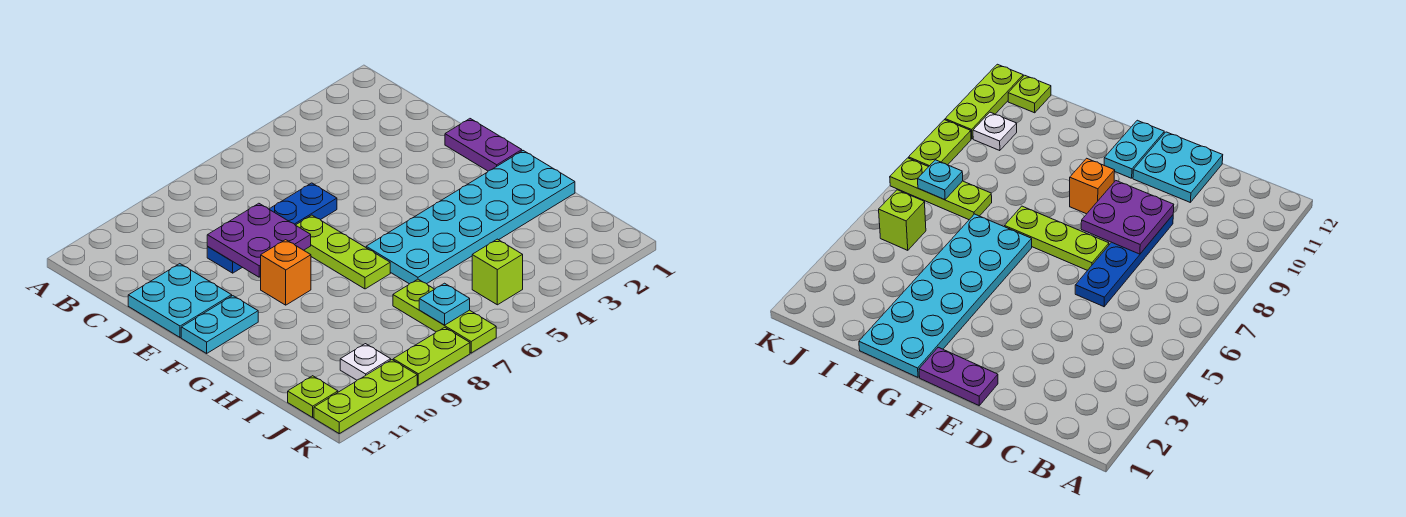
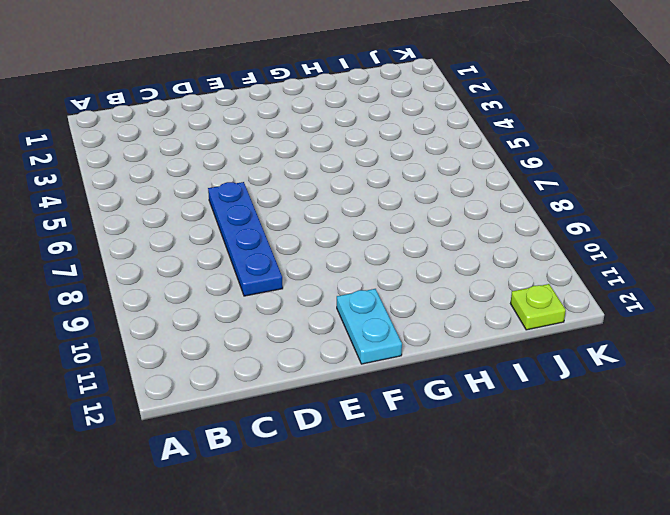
none -> cyan plate D11:E12 level 1
none -> purple plate E1:F1 level 1
none -> lime plate E7:G7 level 1

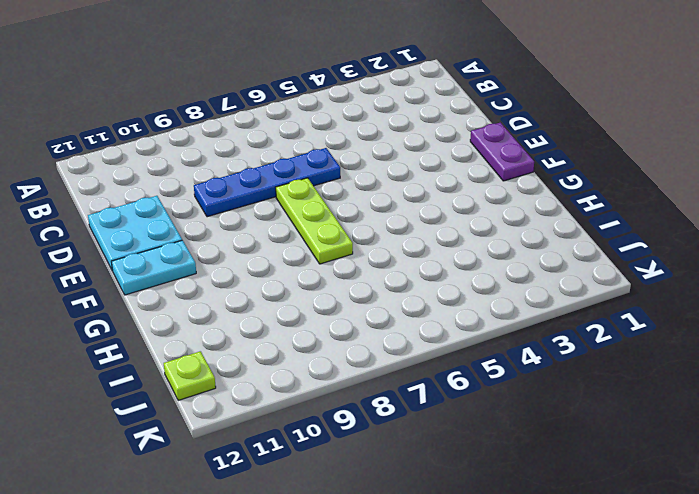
none -> orange brick F9 level 1
none -> cyan plate G1:H6 level 1
none -> lime plate I7:K7 level 1

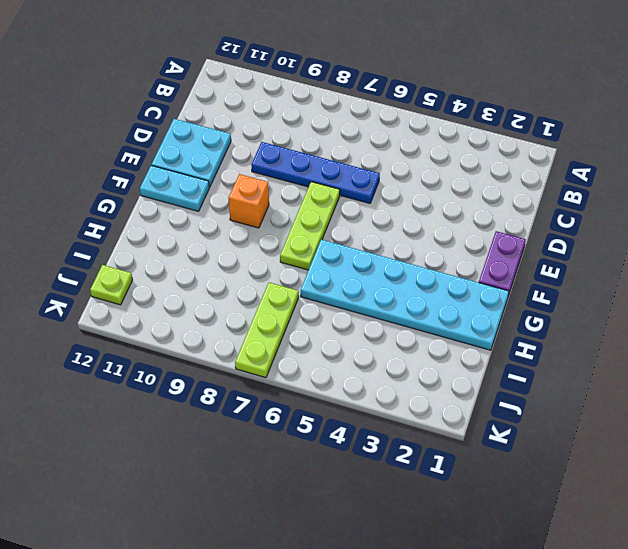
none -> lime brick J5 level 1
none -> white plate J10 level 1
none -> lime plate K8:K9 level 1

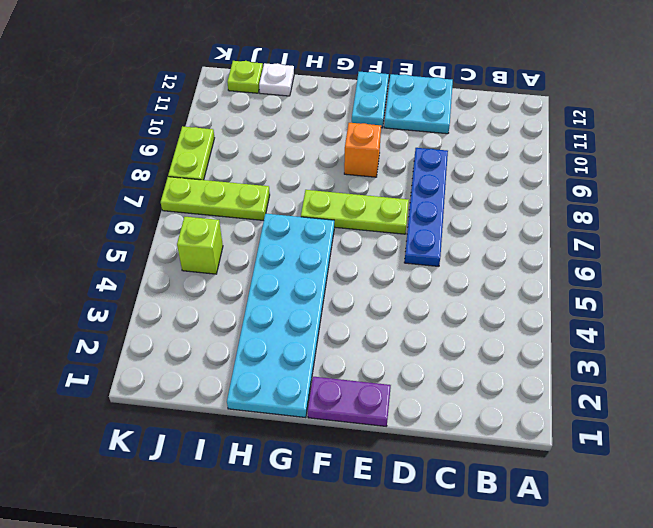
white plate I12 level 1 -> white plate J10 level 1
none -> lime plate K10:K12 level 1
none -> purple plate D8:E9 level 2
none -> cyan plate J7 level 2

